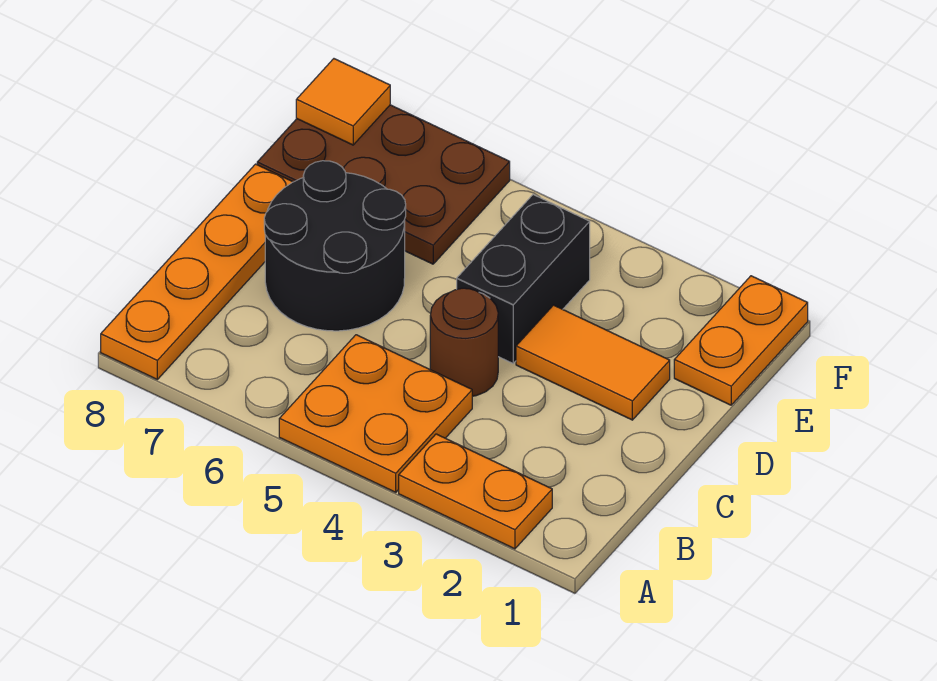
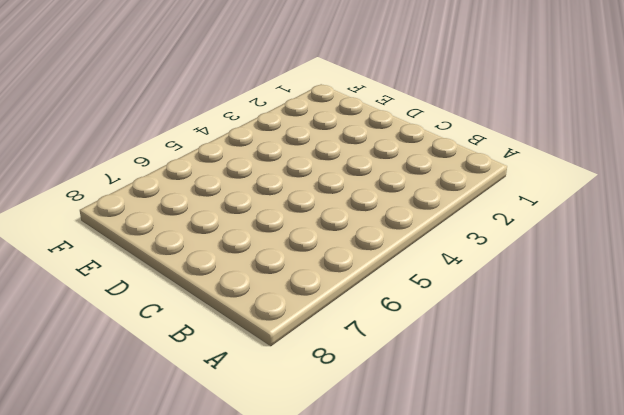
none -> orange plate A2:A3 level 1
none -> orange plate A4:B5 level 1

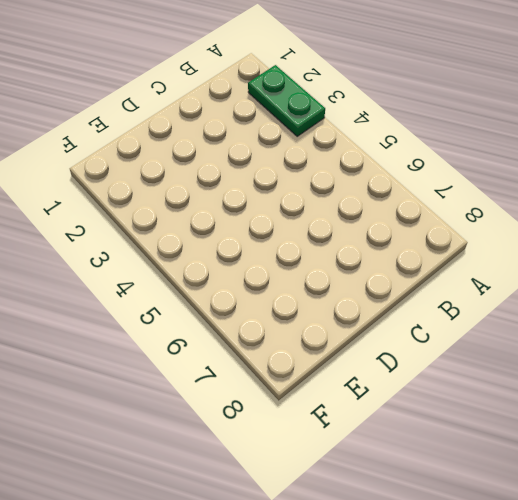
green plate A2:A3 level 1 -> orange plate A2:A3 level 1
none -> orange plate A4:B5 level 1
none -> orange plate A8:D8 level 1

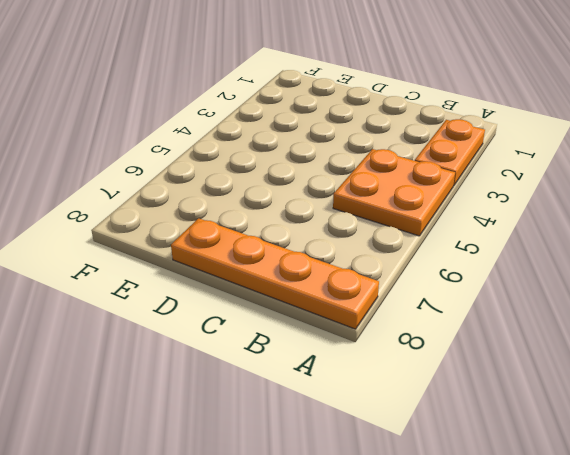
none -> brown round brick C4 level 1
none -> black round brick C6:D7 level 1

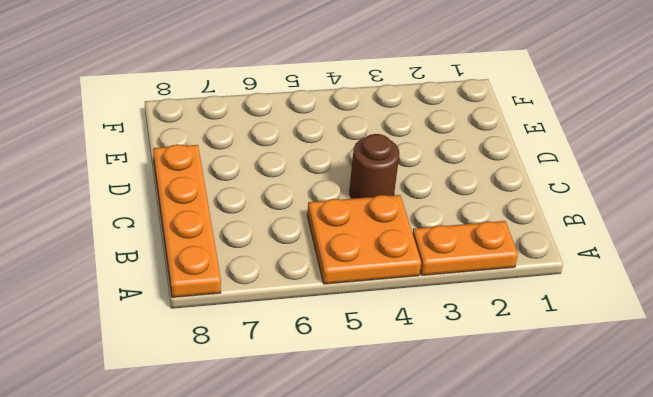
none -> black round brick C6:D7 level 1
none -> orange tile D2:D3 level 1

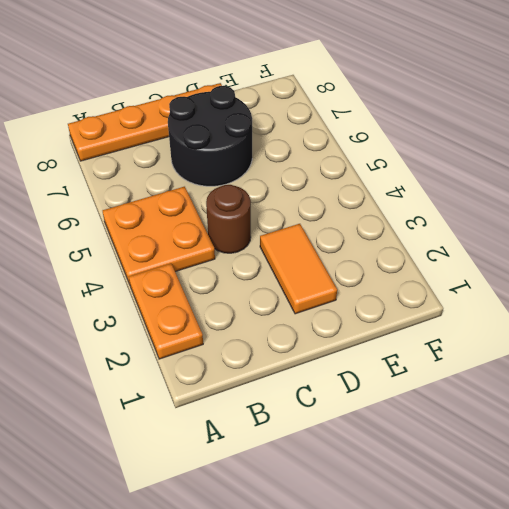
none -> black brick D4:E4 level 1
none -> orange plate E1:F1 level 1

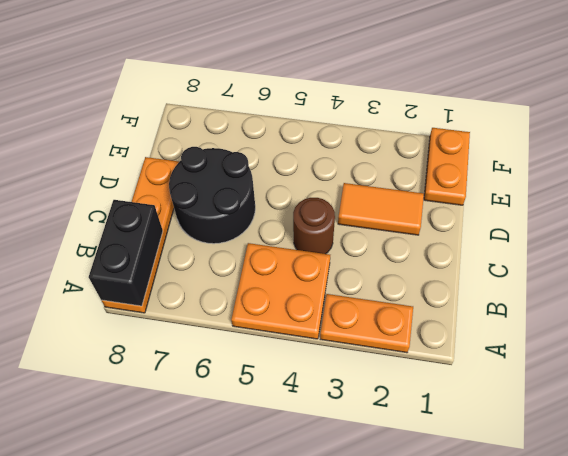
black brick A8:B8 level 2 -> black brick D4:E4 level 1
none -> brown plate E6:F8 level 1
none -> orange tile F8 level 2

